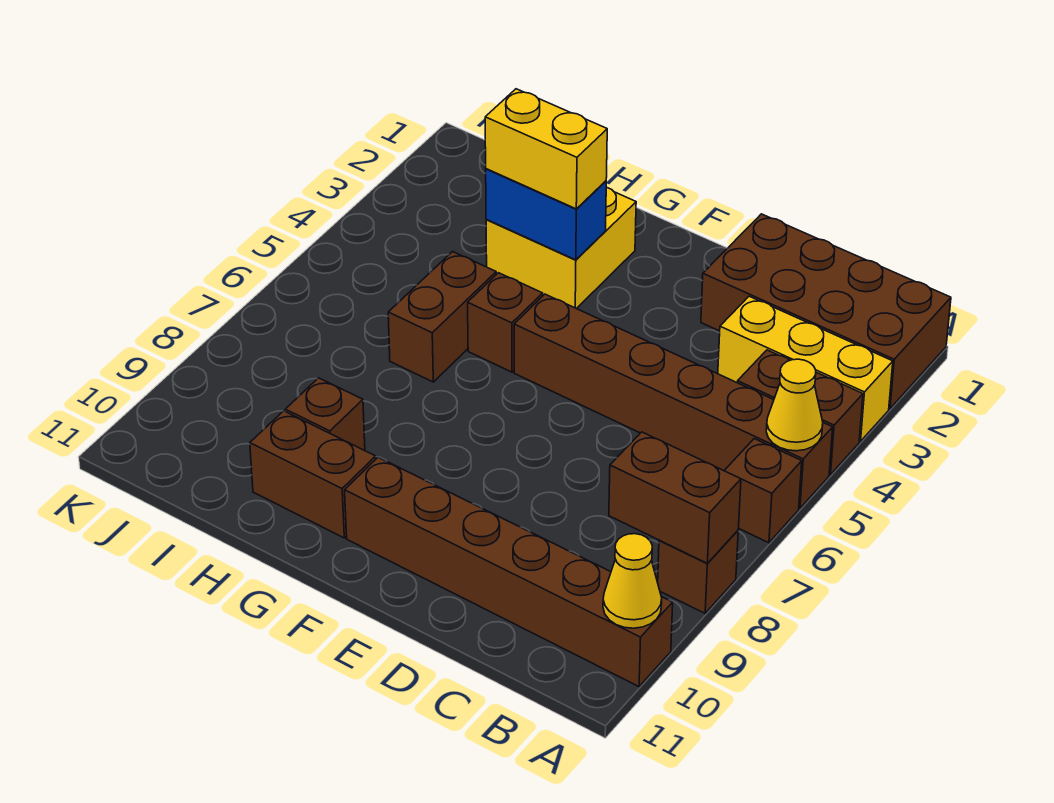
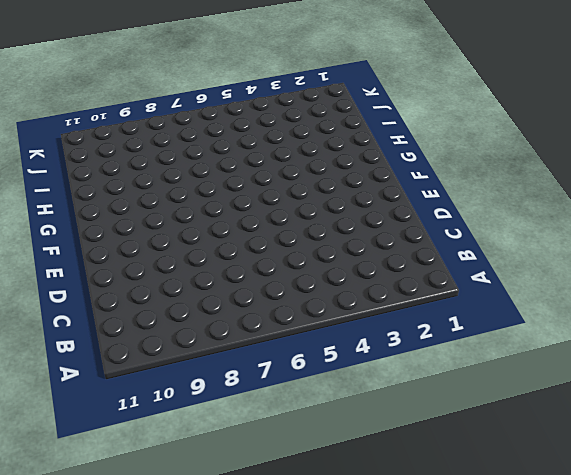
none -> brown brick A1:D2 level 1
none -> yellow brick A3:C3 level 1
none -> brown brick A4:B4 level 1

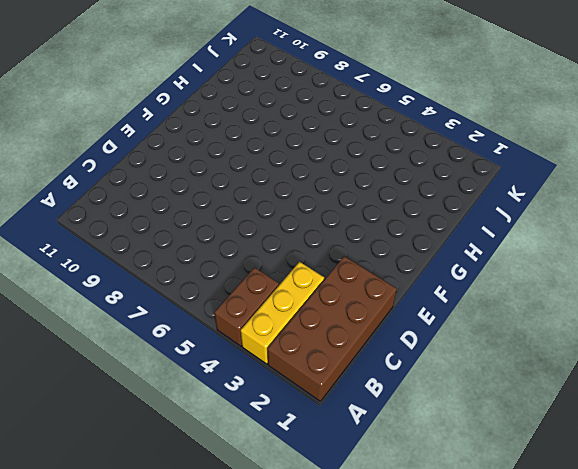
none -> brown brick A5:F5 level 1
none -> brown brick A6 level 1
none -> brown brick A8 level 1

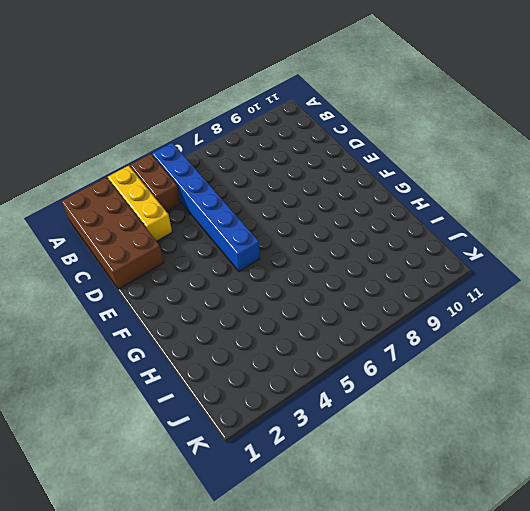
blue brick A5:F5 level 1 -> brown brick A5:F5 level 1
none -> brown brick A6 level 1
none -> brown brick A8 level 1
none -> brown brick A10:F10 level 1

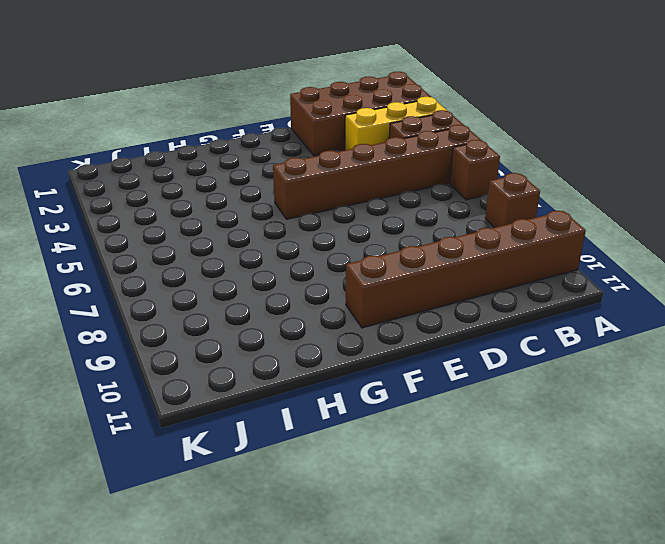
none -> yellow brick G2:H3 level 1
none -> brown brick G5 level 1
none -> brown brick G10:H10 level 1

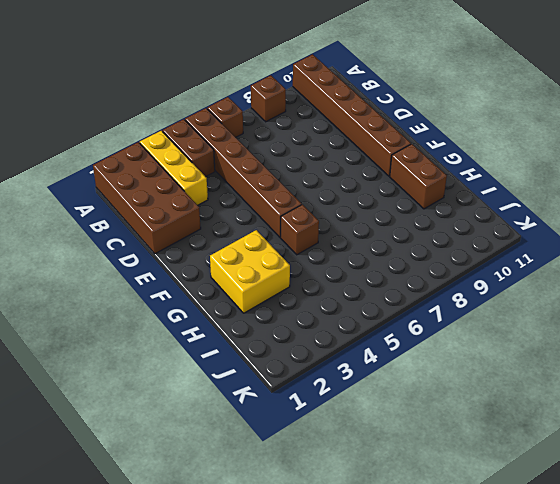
none -> brown brick H5:H6 level 1
none -> brown brick H9 level 1
none -> yellow cone A5 level 2

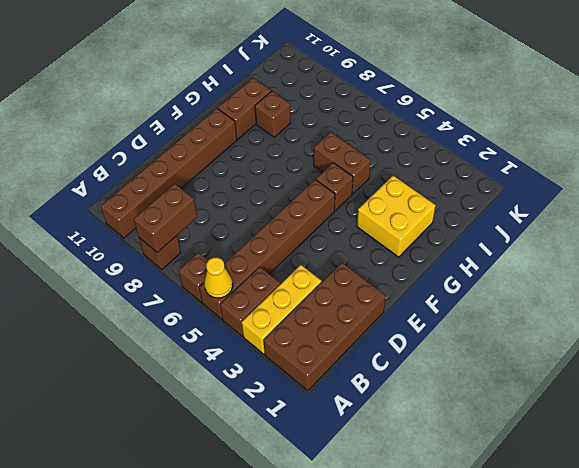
none -> yellow cone A10 level 2
none -> blue brick G3:H3 level 2
none -> yellow brick G3:H3 level 3

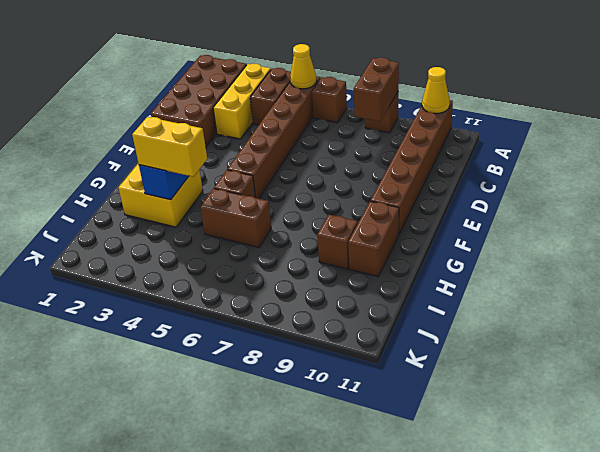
yellow brick H3:H4 level 3 -> yellow brick G3:H3 level 3

